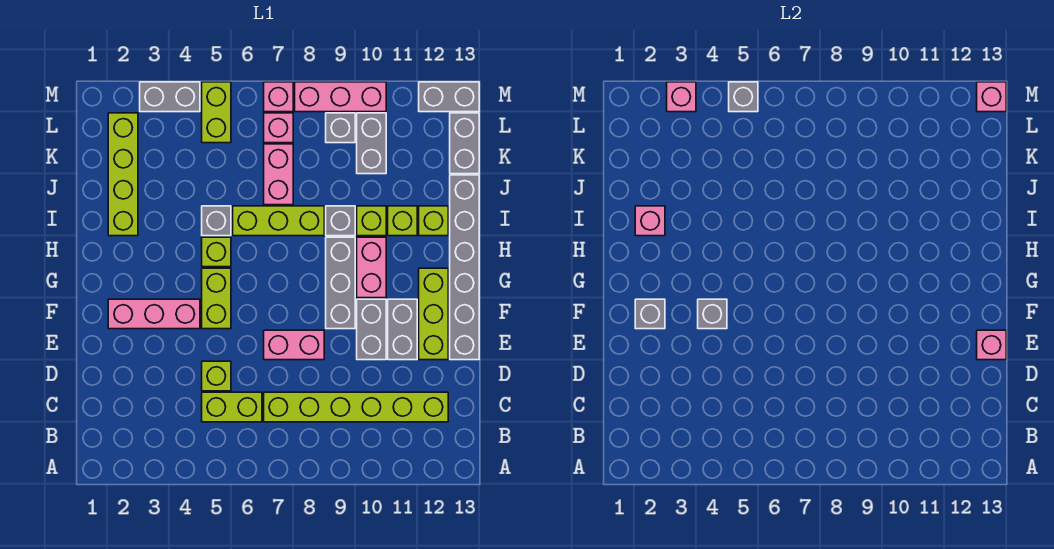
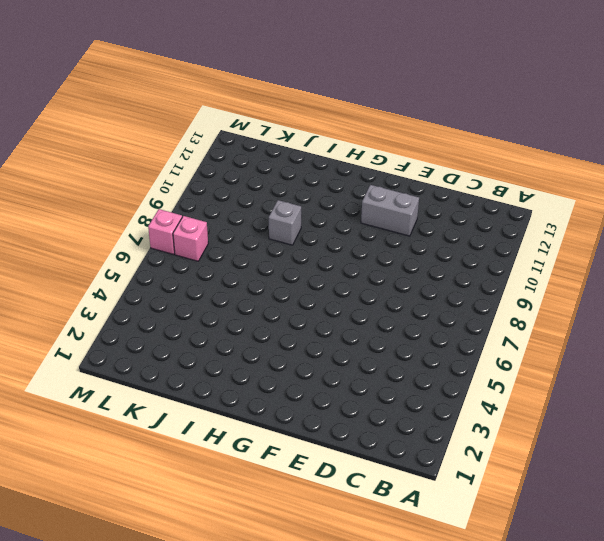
none -> lime brick C5:C6 level 1
none -> lime brick C7:C12 level 1
none -> lime brick D5 level 1
none -> pink brick E7:E8 level 1

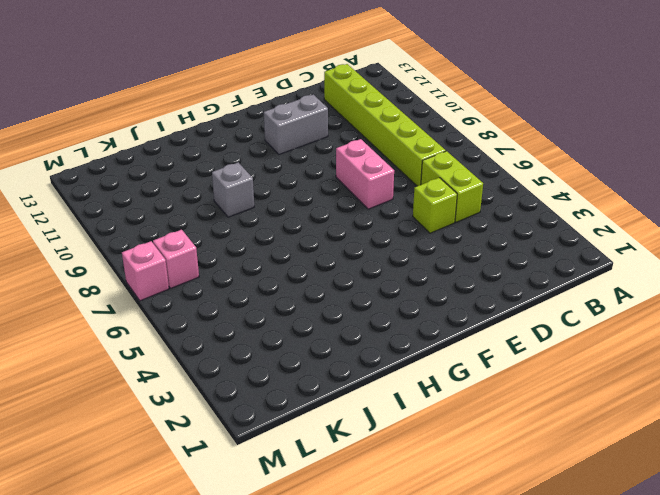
none -> grey brick E10:F10 level 1
none -> lime brick E12:G12 level 1
none -> grey brick E13:J13 level 1
none -> pink brick F2:F4 level 1

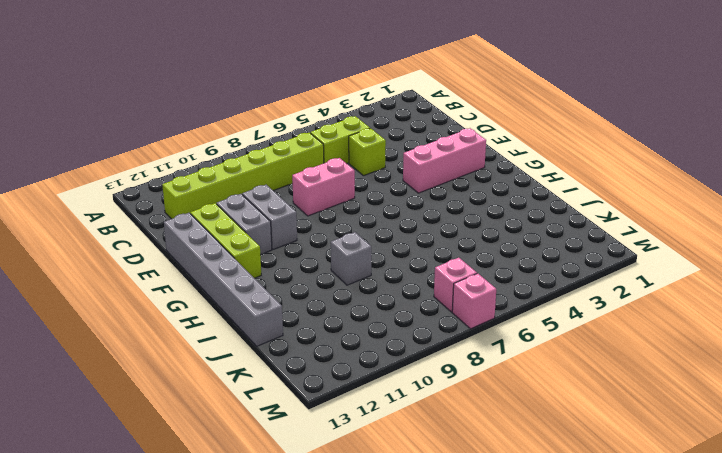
none -> lime brick F5:G5 level 1
none -> grey brick F9:H9 level 1
none -> pink brick G10:H10 level 1
none -> lime brick H5 level 1

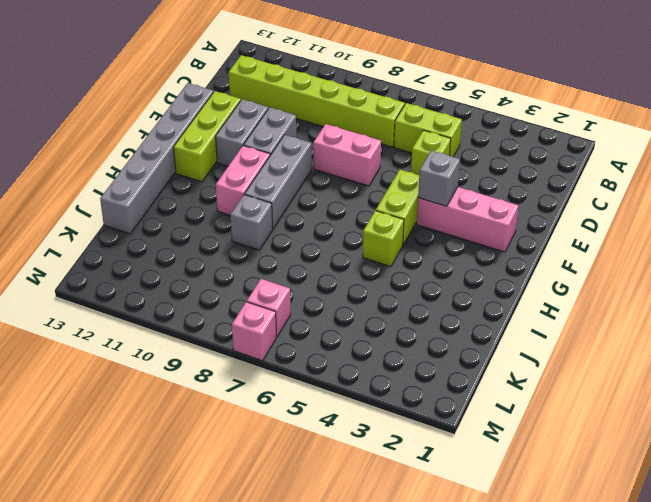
none -> lime brick I2:L2 level 1
none -> grey brick I5 level 1
none -> lime brick I6:I8 level 1
none -> lime brick I10 level 1

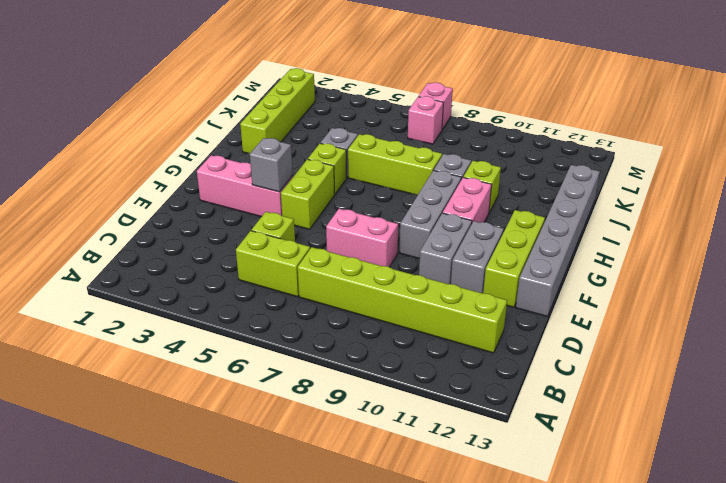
none -> lime brick I11 level 1
none -> lime brick I12 level 1
none -> pink brick J7:K7 level 1
none -> grey brick K10:L10 level 1

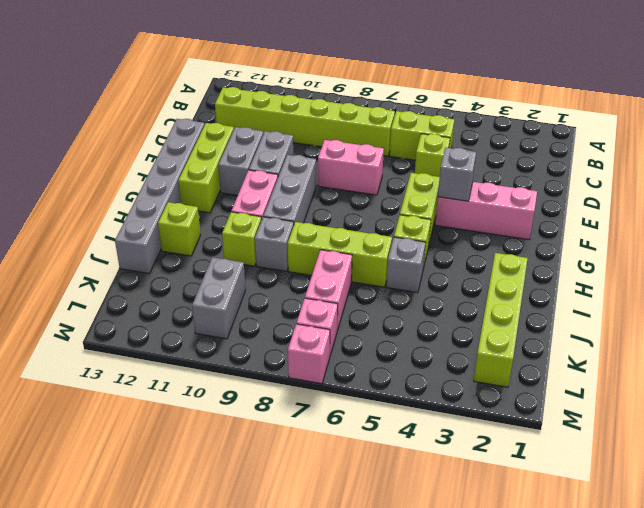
none -> lime brick I11 level 1
none -> grey brick K13:L13 level 1
none -> lime brick L5:M5 level 1
none -> grey brick L9 level 1

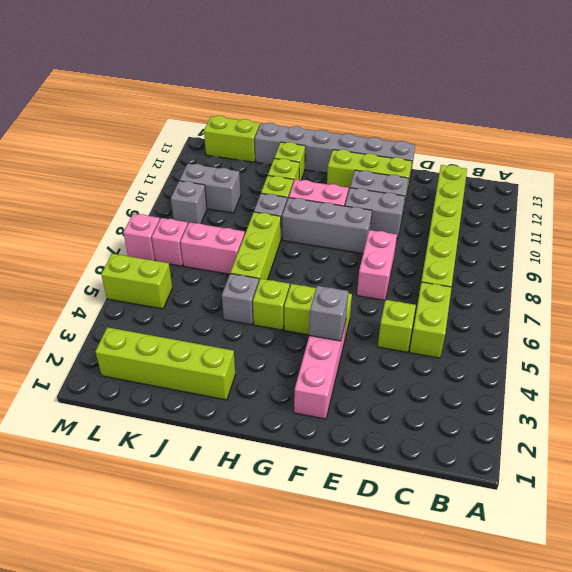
lime brick K13:L13 level 1 -> grey brick K13:L13 level 1
none -> grey brick M3:M4 level 1
none -> pink brick M8:M10 level 1
none -> grey brick M12:M13 level 1
none -> pink brick E13 level 2

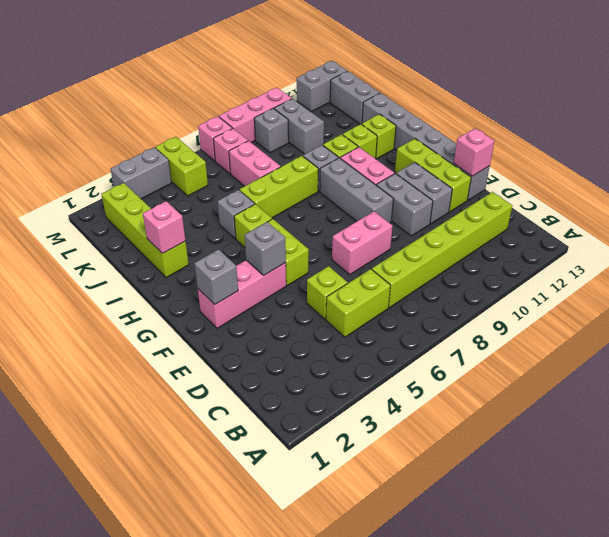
none -> pink brick M3 level 2
none -> grey brick M5 level 2
none -> pink brick M13 level 2

